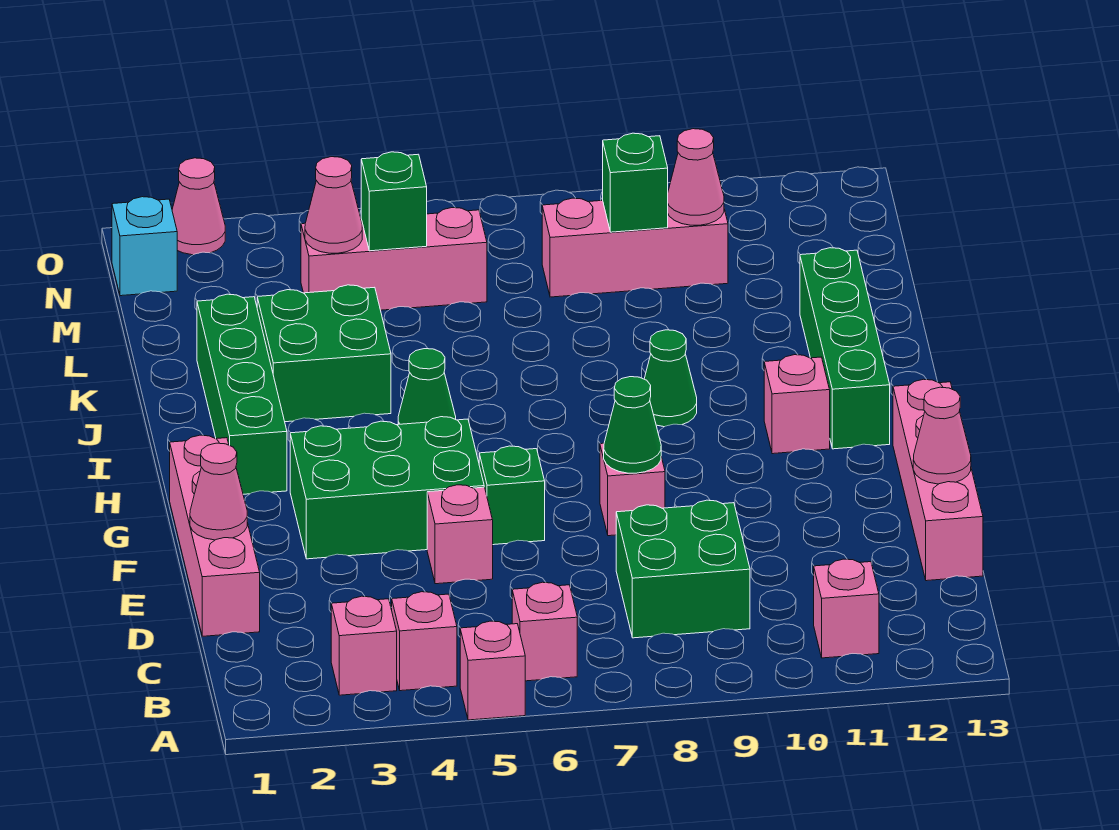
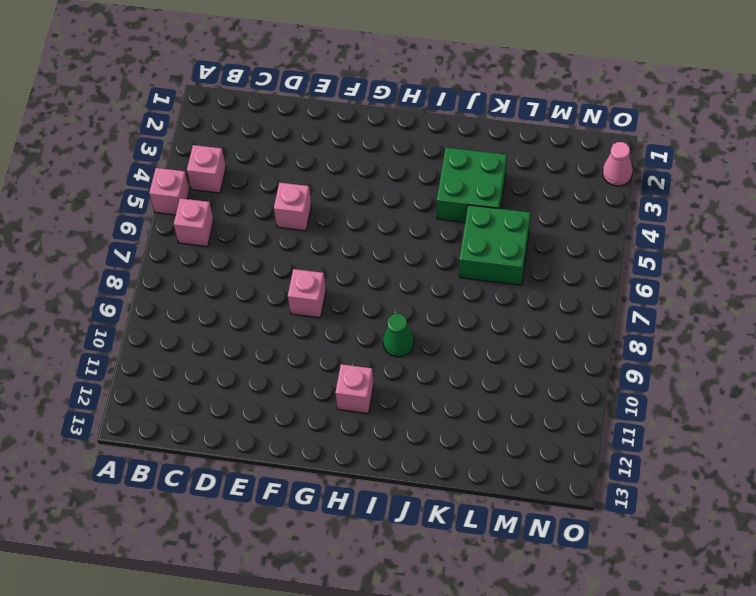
green brick K5:L6 level 1 -> green brick C8:D9 level 1
none -> pink brick B3 level 1
none -> pink brick B11 level 1
none -> pink brick D1:G1 level 1

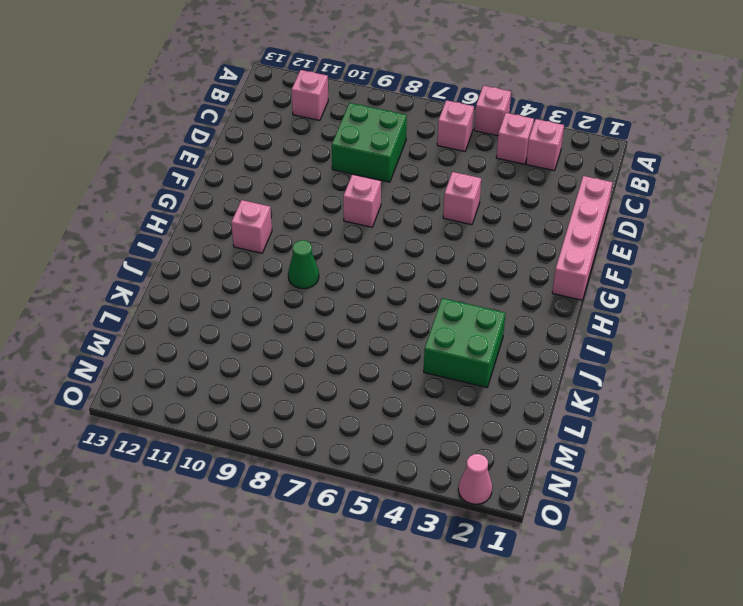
none -> pink brick D13:G13 level 1
none -> green brick F3:G5 level 1
none -> green brick F6 level 1

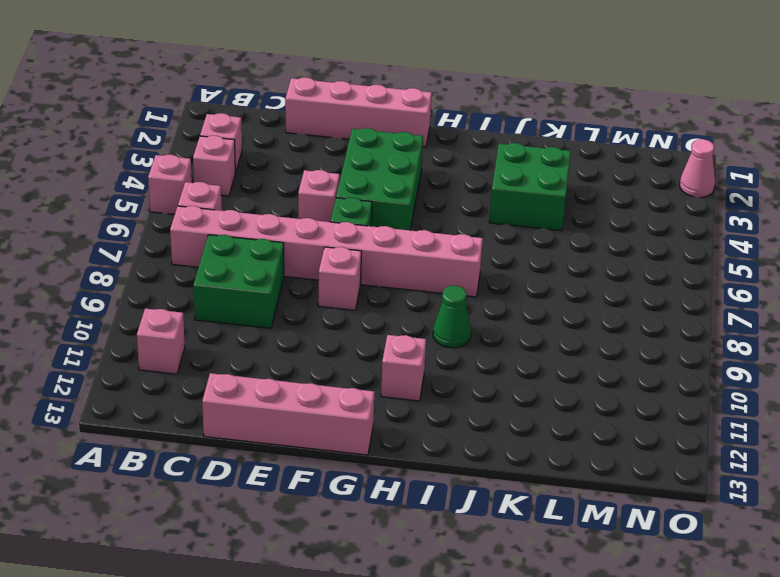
pink brick B7:I7 level 1 -> none
none -> green brick H2:K2 level 1
none -> green brick H12:K12 level 1
none -> green cone I5 level 1

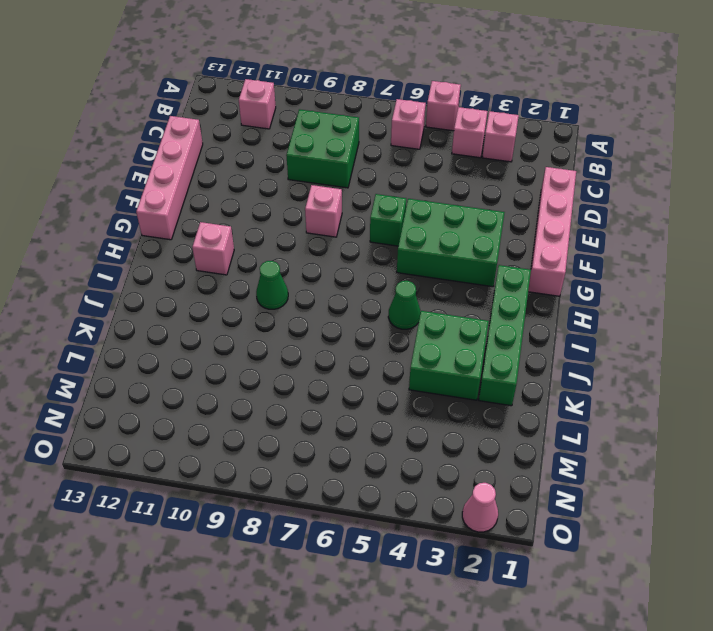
none -> pink brick E5 level 1
none -> green brick H12:K12 level 1
none -> pink brick M4:M6 level 1

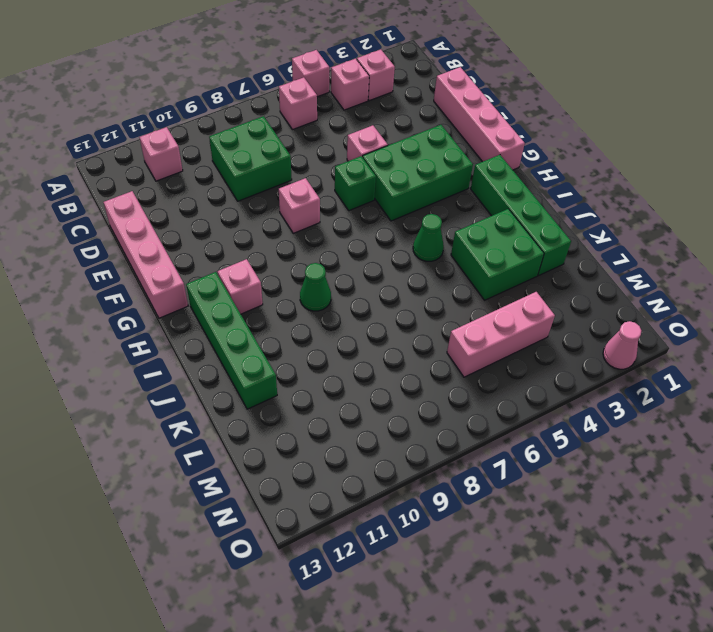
none -> pink brick M8:M10 level 1
none -> cyan brick N1 level 1
none -> pink cone E1 level 2

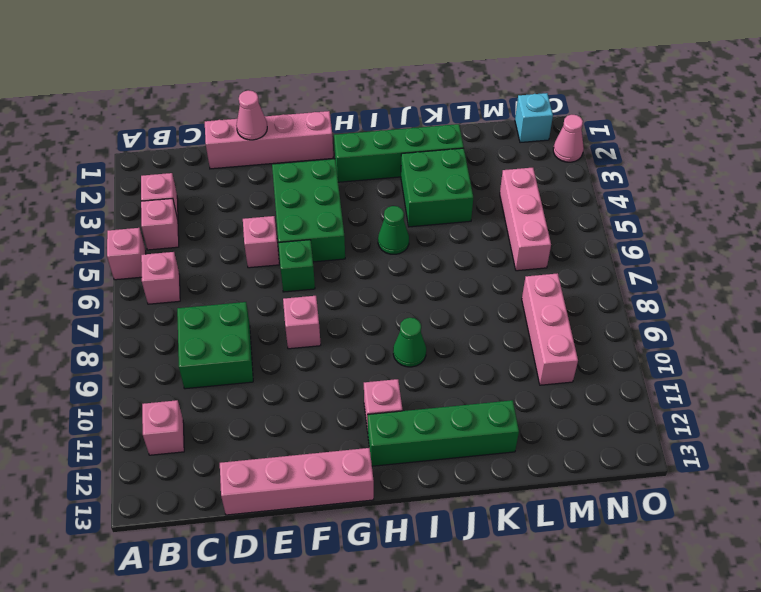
none -> pink cone E13 level 2
none -> green cone F8 level 2
none -> pink cone M4 level 2

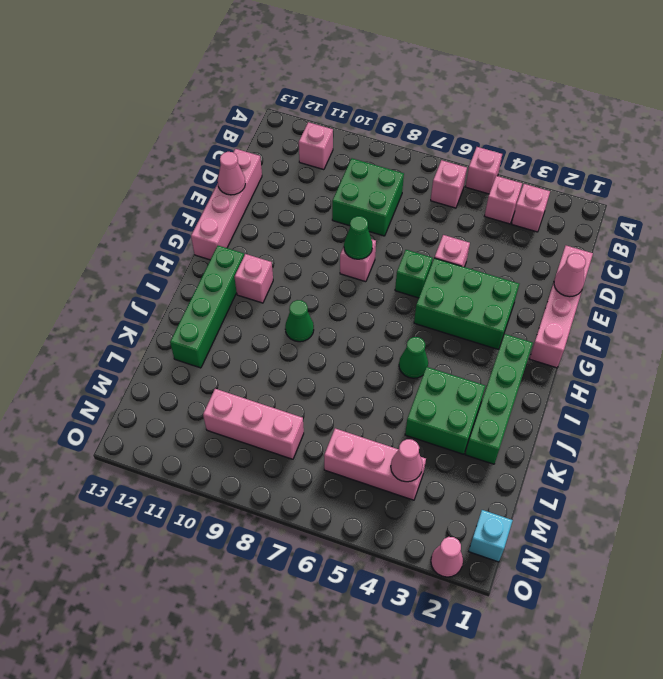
none -> green brick M5 level 2
none -> green brick M9 level 2
none -> pink cone M10 level 2

